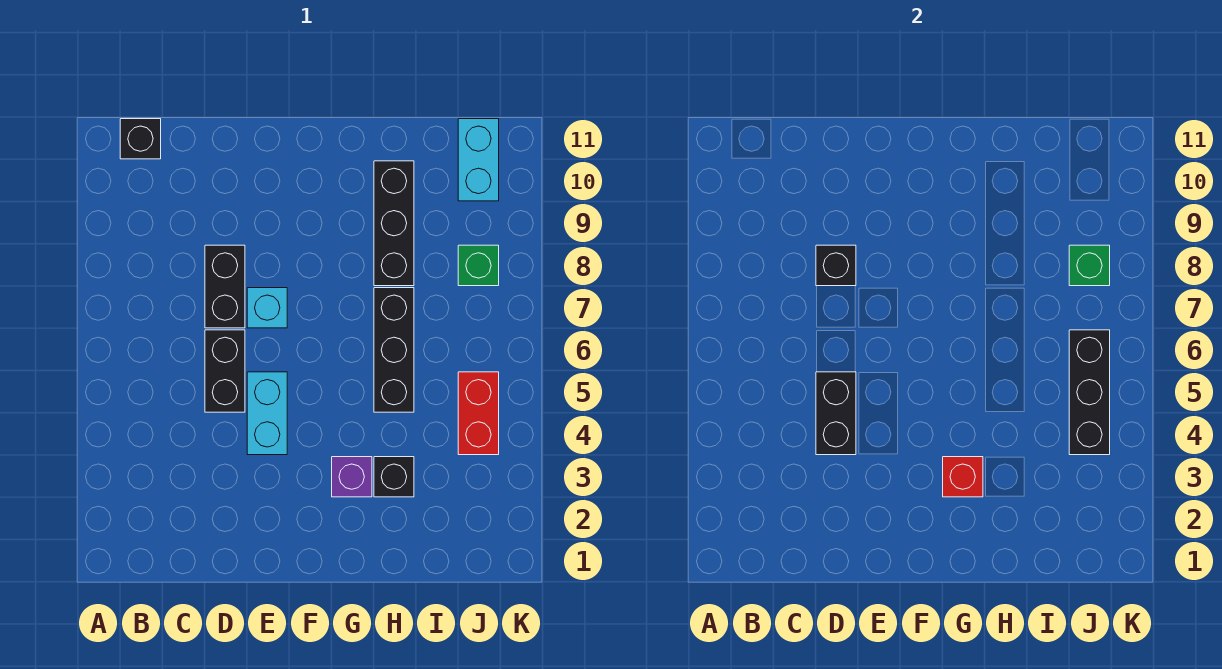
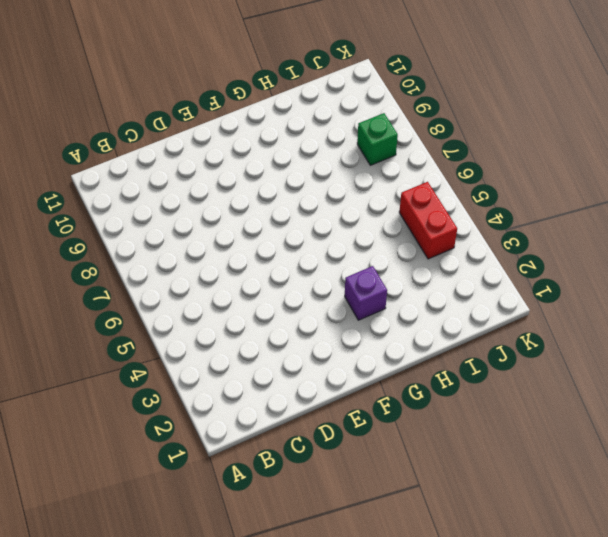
none -> black brick B11 level 1
none -> black brick D5:D6 level 1
none -> black brick D7:D8 level 1

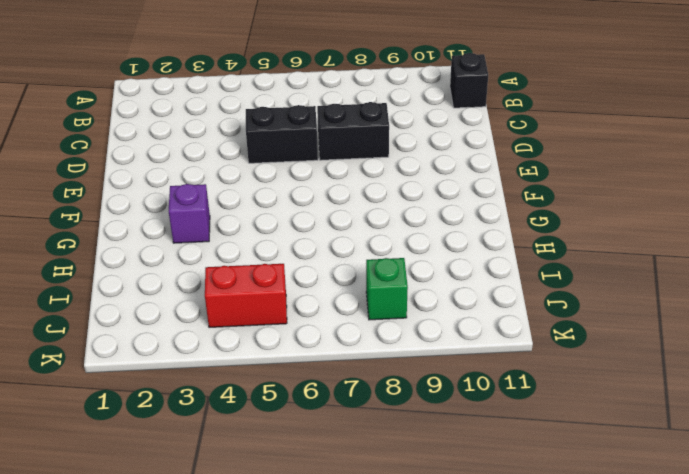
none -> cyan brick E4:E5 level 1
none -> cyan brick E7 level 1
none -> black brick H3 level 1

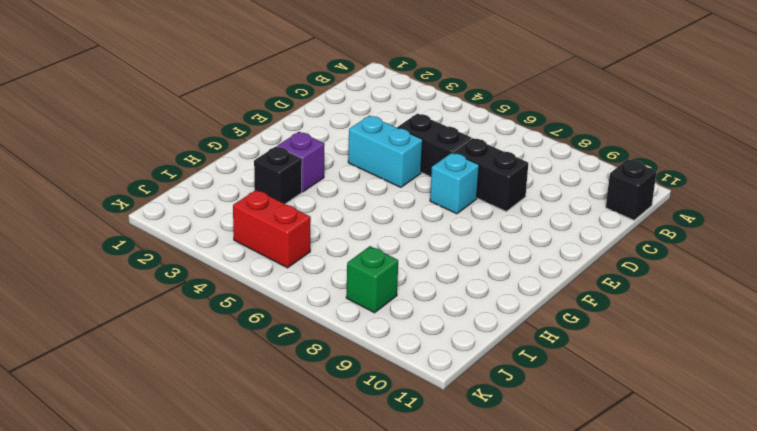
none -> black brick H5:H7 level 1
none -> black brick H8:H10 level 1
none -> cyan brick J10:J11 level 1

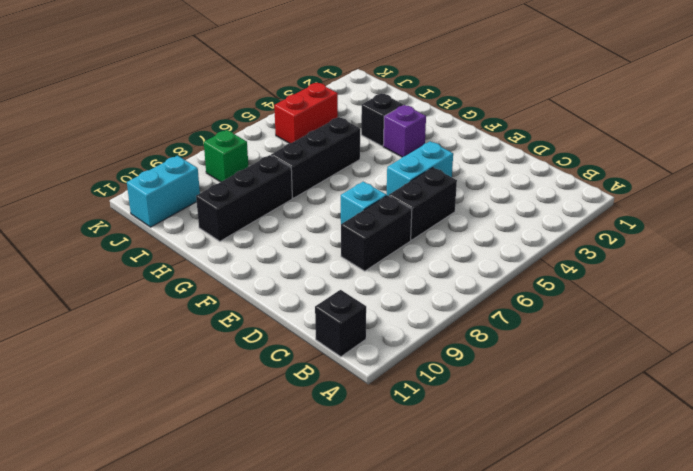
none -> black brick D4:D5 level 2
none -> black brick D8 level 2
none -> red brick G3 level 2

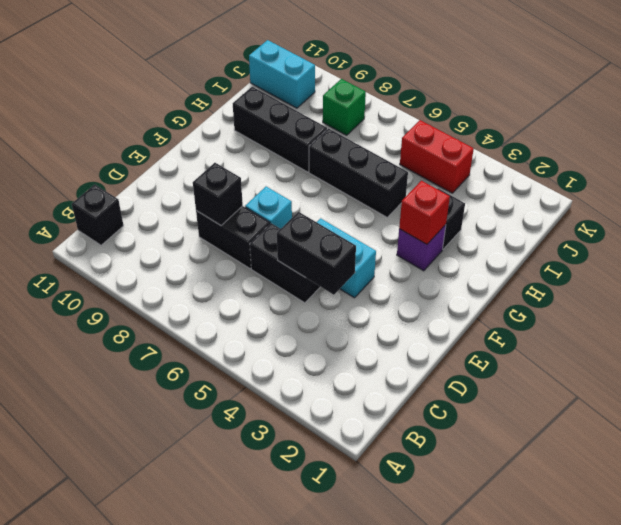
none -> black brick J4:J6 level 2
none -> green brick J8 level 2

